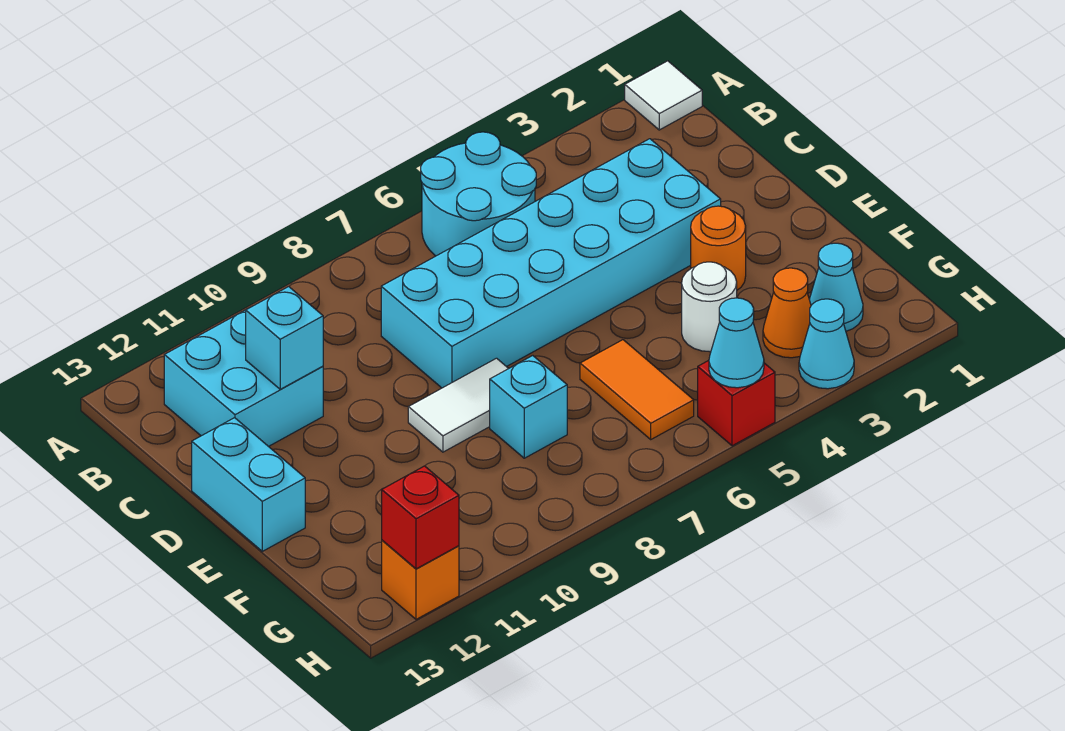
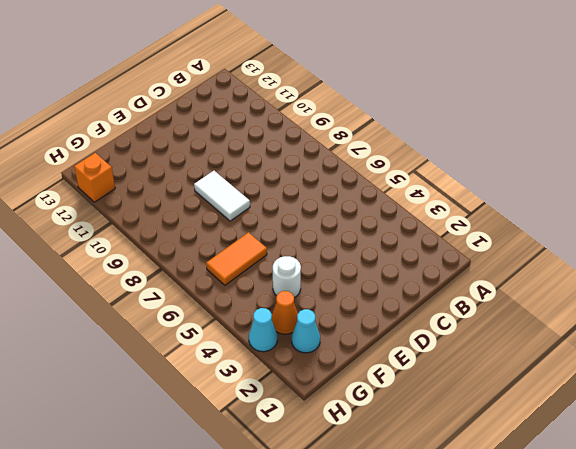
none -> white tile A1 level 1
none -> cyan round brick A5:B6 level 1
none -> cyan brick B11:C12 level 1

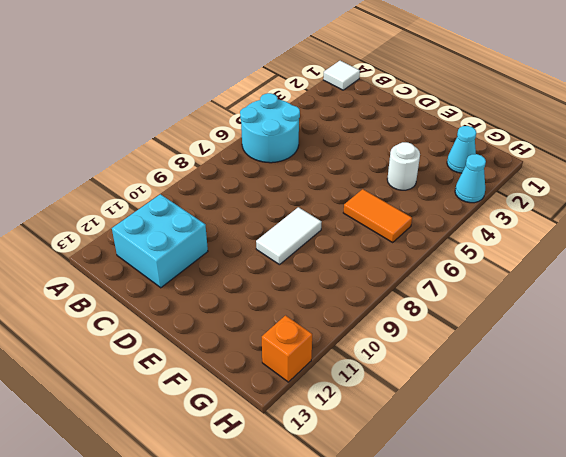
none -> cyan brick C3:D8 level 1
none -> cyan brick D13:E13 level 1
none -> orange round brick E3 level 1

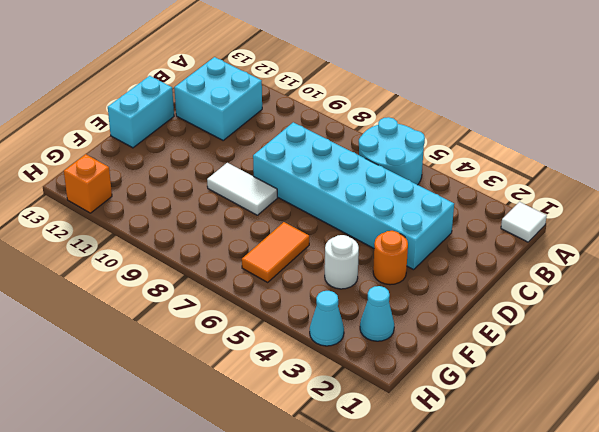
none -> cyan brick F8 level 1
none -> orange cone G3 level 1
none -> red brick H5 level 1

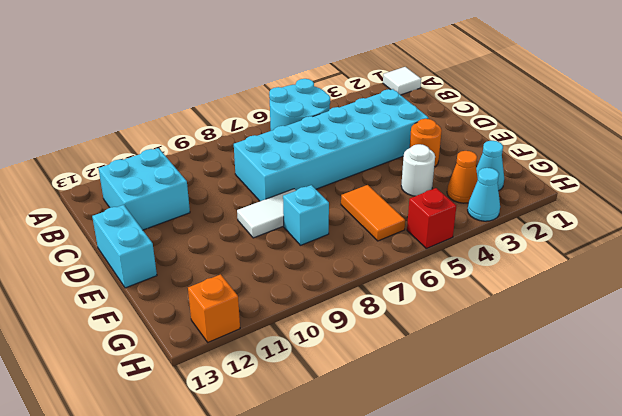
none -> cyan brick C11 level 2
none -> cyan cone H5 level 2
none -> red brick H12 level 2

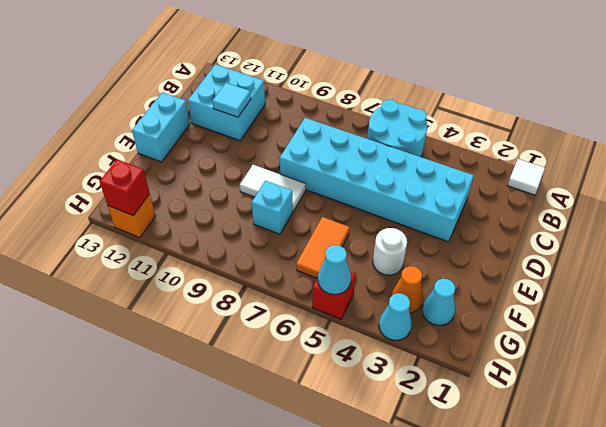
cyan tile C11 level 2 -> cyan brick C11 level 2
none -> orange round brick E3 level 1

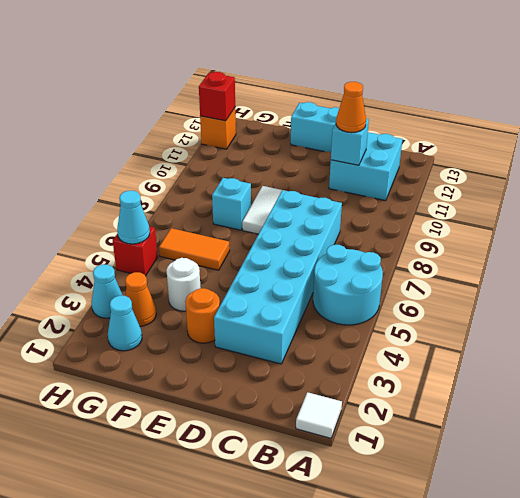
orange cone C11 level 3 -> none

